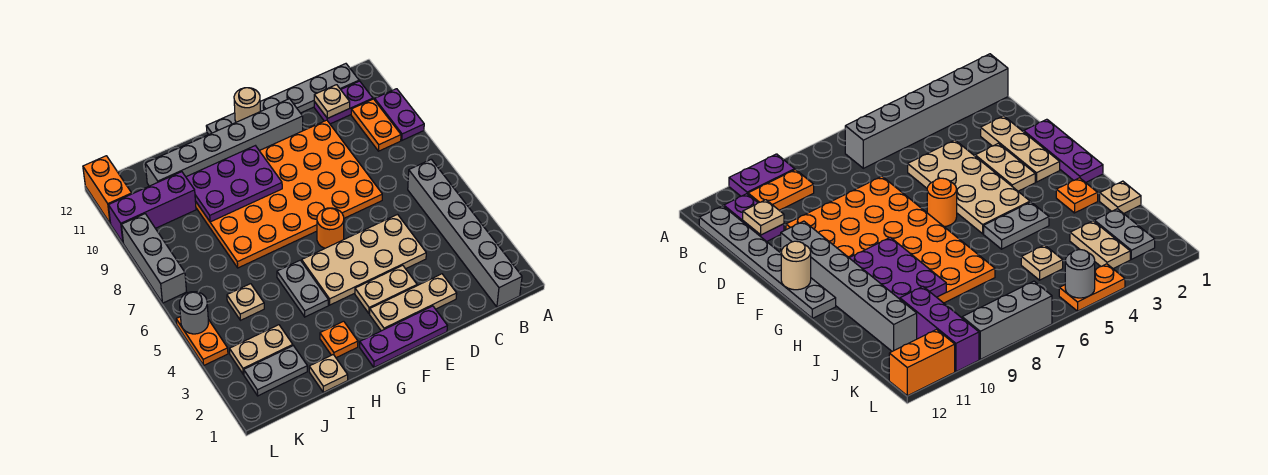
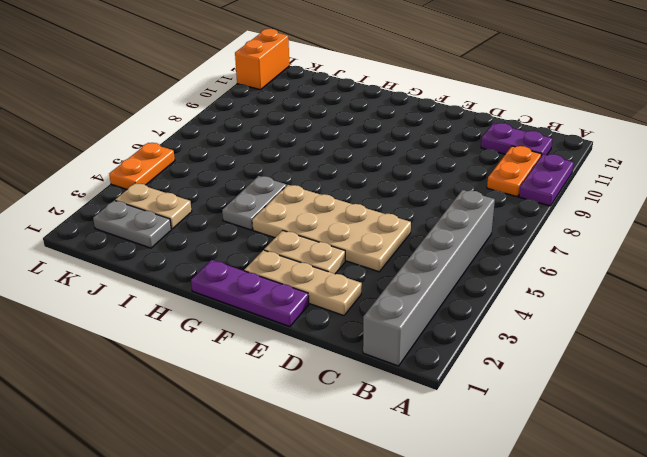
none -> grey plate B12:G12 level 1
none -> orange plate D7:I10 level 1
none -> grey brick E11:J11 level 1

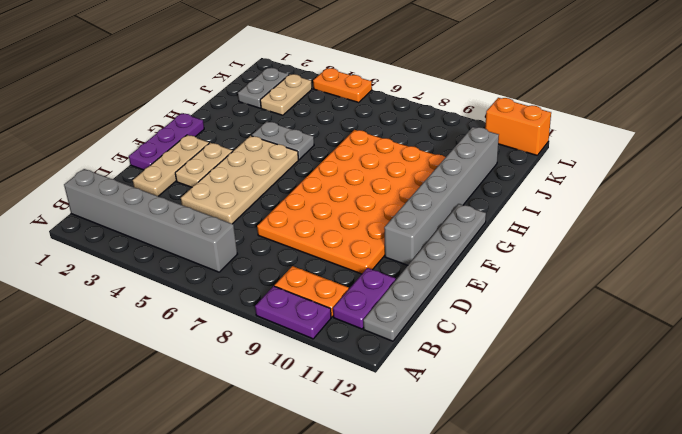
none -> orange round brick F6 level 1
none -> orange plate H2 level 1
none -> tan plate I1 level 1

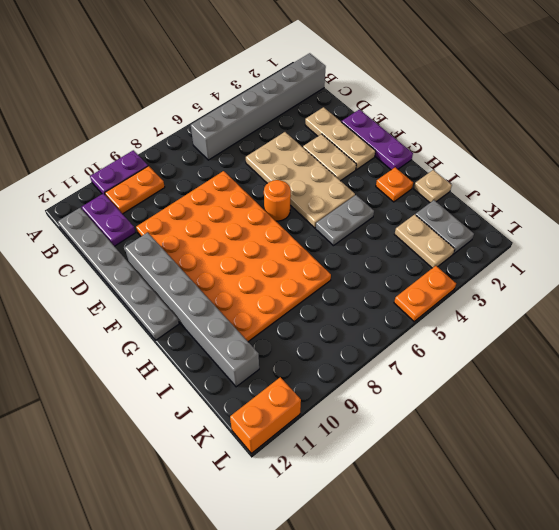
none -> tan plate J5 level 1
none -> purple brick J10:L10 level 1
none -> grey brick L7:L9 level 1

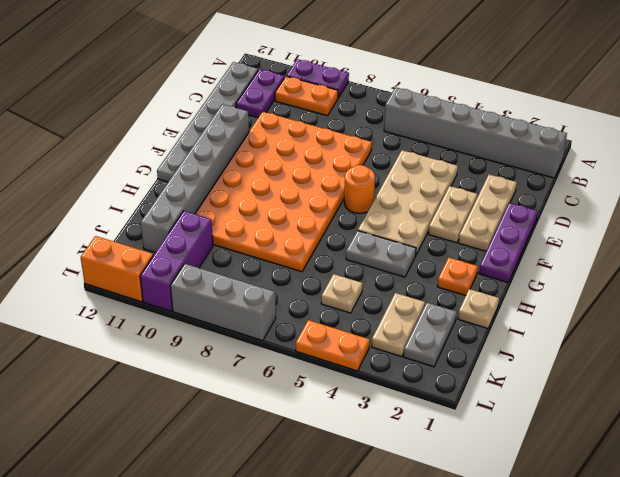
none -> tan plate C11 level 2
none -> tan round brick F12 level 2
none -> purple plate G9:I10 level 2

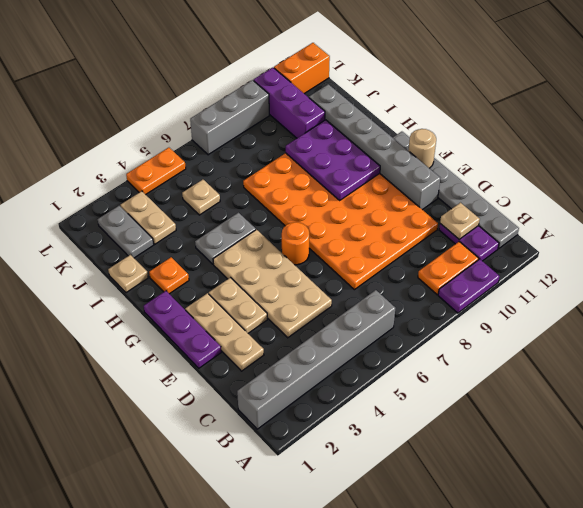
none -> grey round brick L5 level 2

